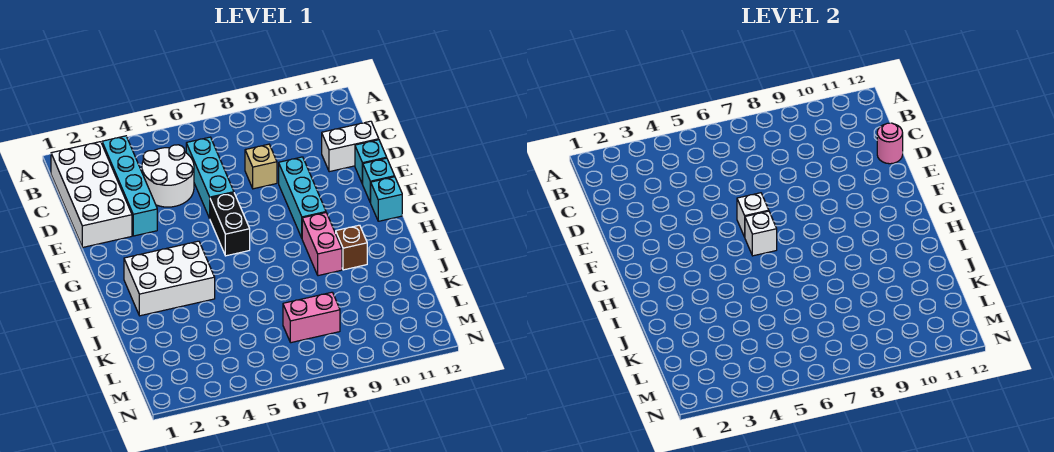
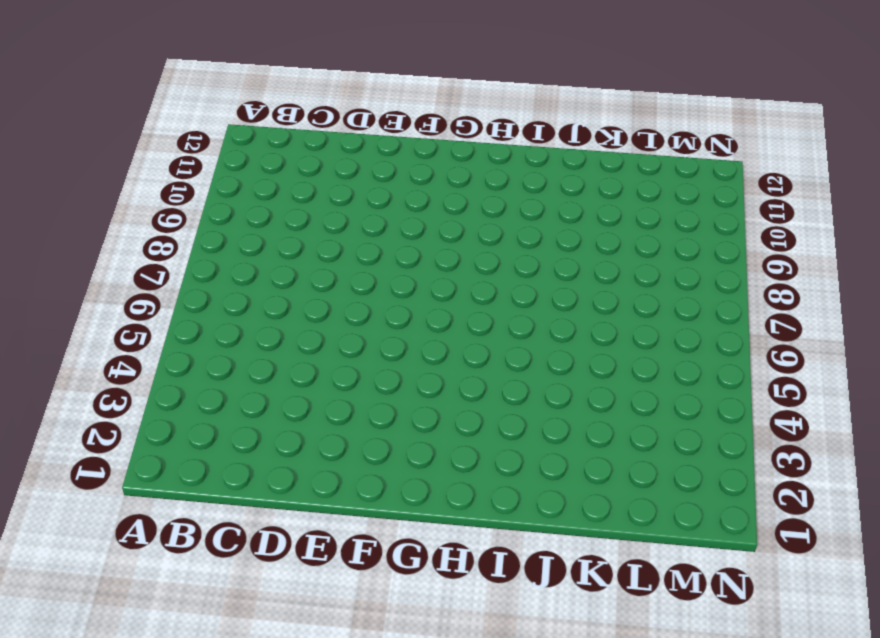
none -> white brick B1:E2 level 1
none -> cyan brick B3:E3 level 1
none -> white round brick C4:D5 level 1

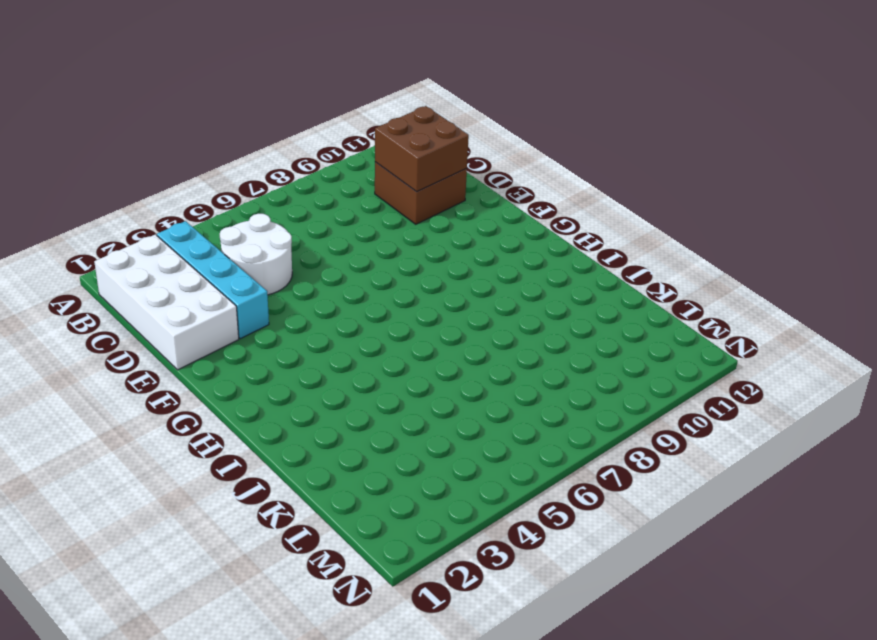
brown brick C10:D11 level 1 -> white brick D11:D12 level 1
brown brick C10:D11 level 2 -> none
none -> cyan brick C6:E6 level 1
none -> tan brick D8 level 1
none -> cyan brick E9:G9 level 1

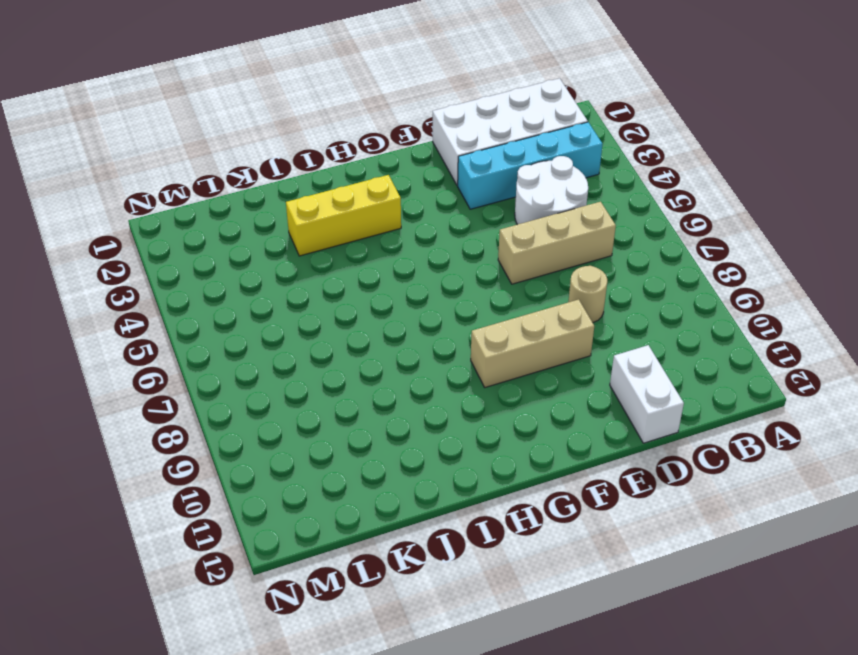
tan brick C6:E6 level 1 -> cyan brick C6:E6 level 1
tan round brick D8 level 1 -> tan brick D8 level 1
tan brick E9:G9 level 1 -> cyan brick E9:G9 level 1
yellow brick H3:J3 level 1 -> white brick H2:I4 level 1
none -> cyan brick E12 level 1
none -> black brick F6:G6 level 1
none -> cyan brick F12 level 1

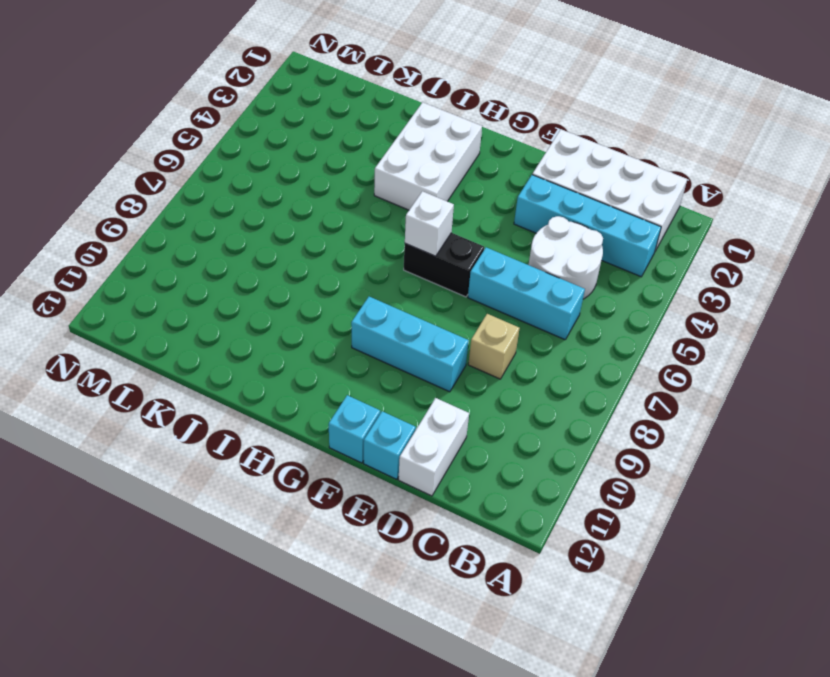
none -> cyan brick G12 level 1
none -> pink brick H9:I9 level 1
none -> brown brick I10 level 1

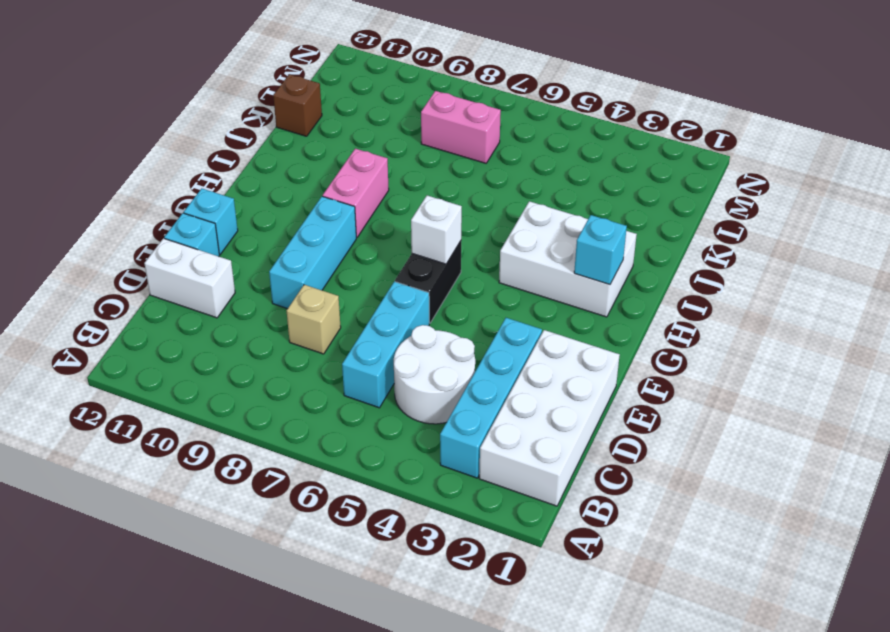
cyan brick H2 level 2 -> cyan brick G12 level 1
brown brick K12 level 1 -> brown brick I10 level 1
none -> pink round brick D12 level 2
none -> white brick F6 level 2

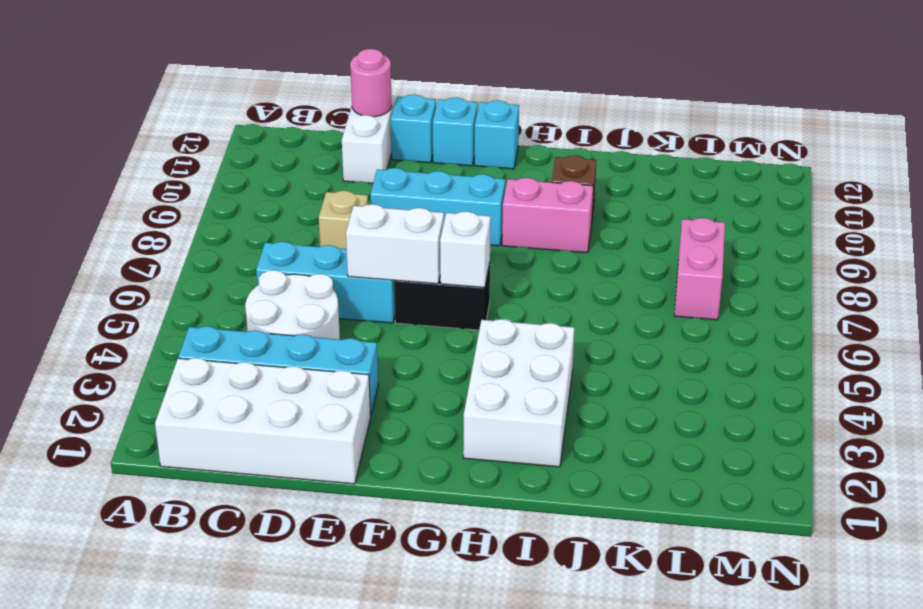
white brick E6:F6 level 2 -> white brick F6 level 2

